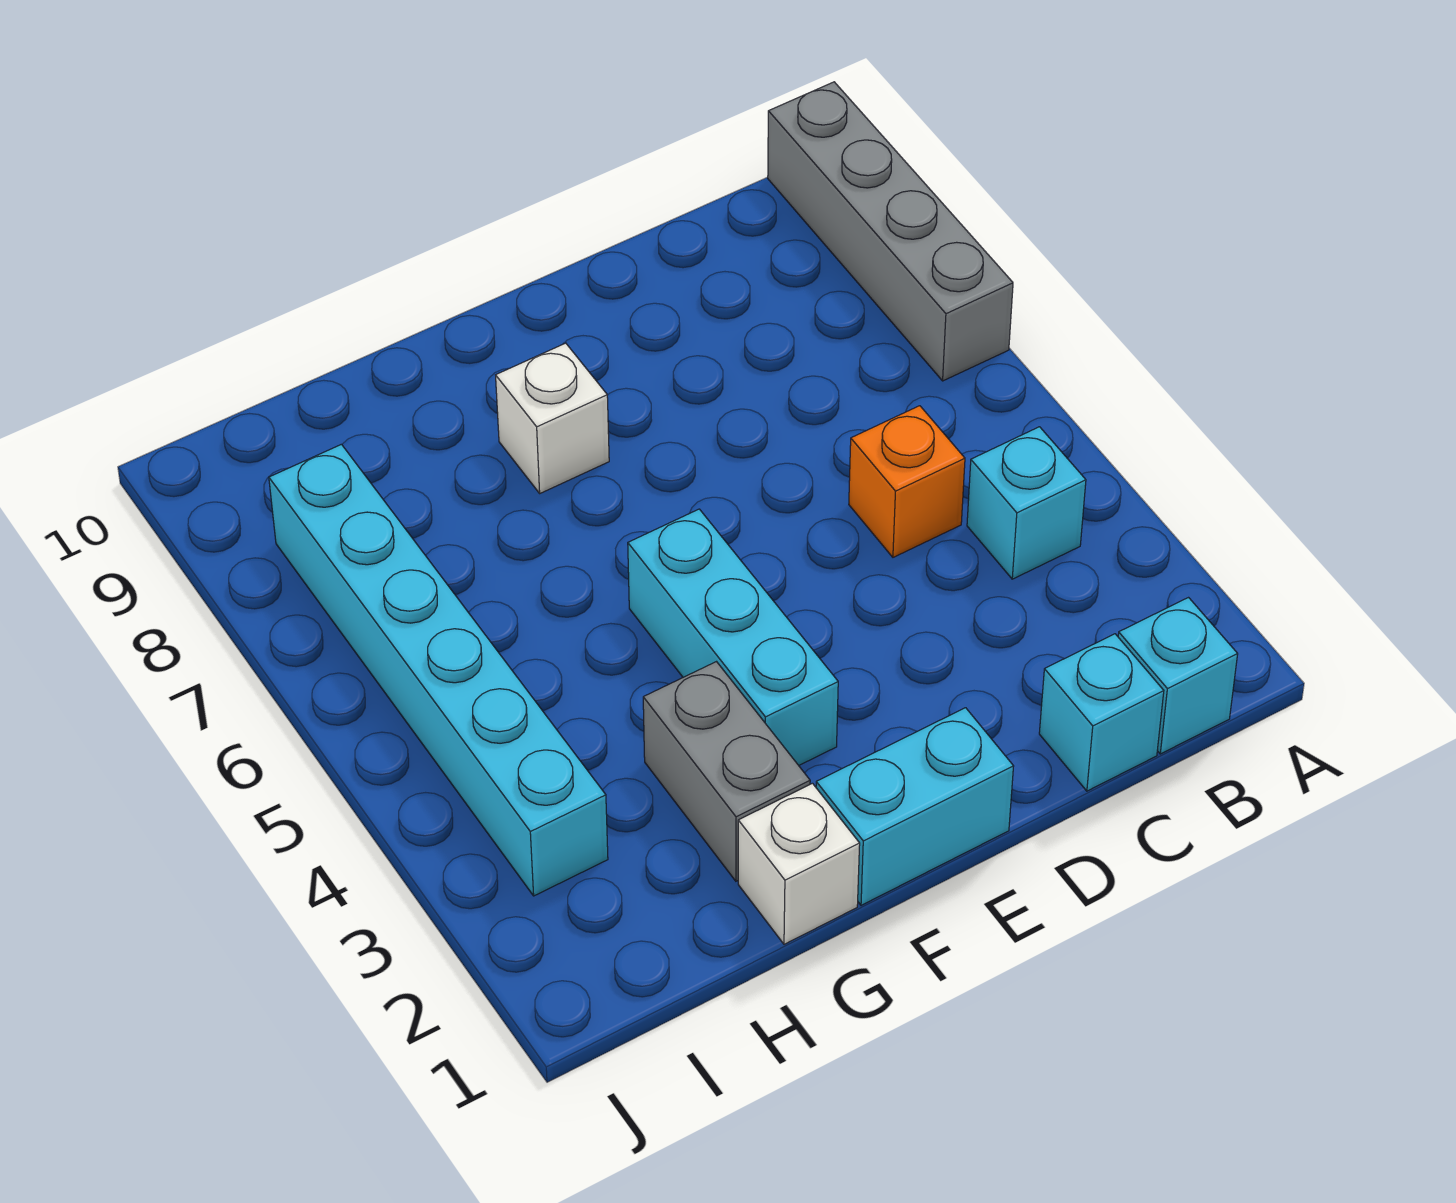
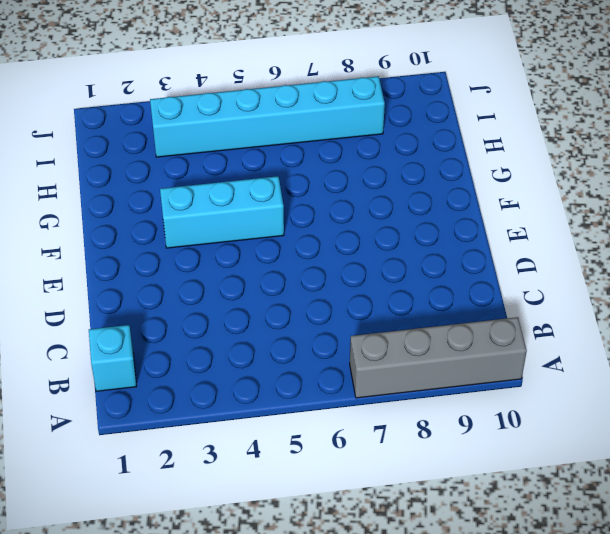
none -> cyan brick B4 level 1
none -> cyan brick C1 level 1

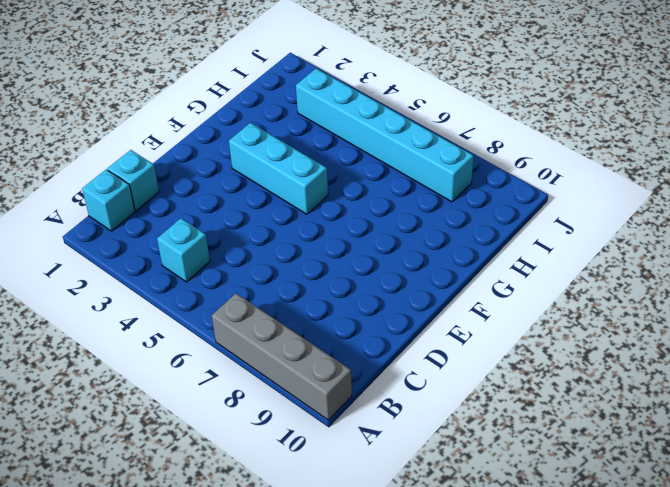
none -> orange brick C5 level 1
none -> cyan brick E1:F1 level 1

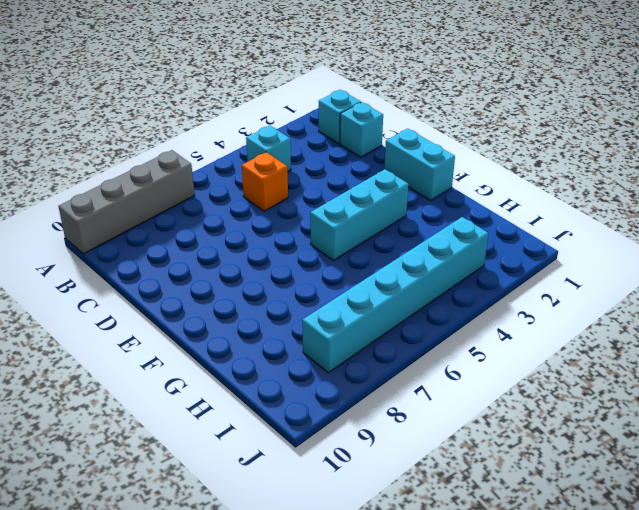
none -> white brick F8 level 1
none -> white brick G1 level 1

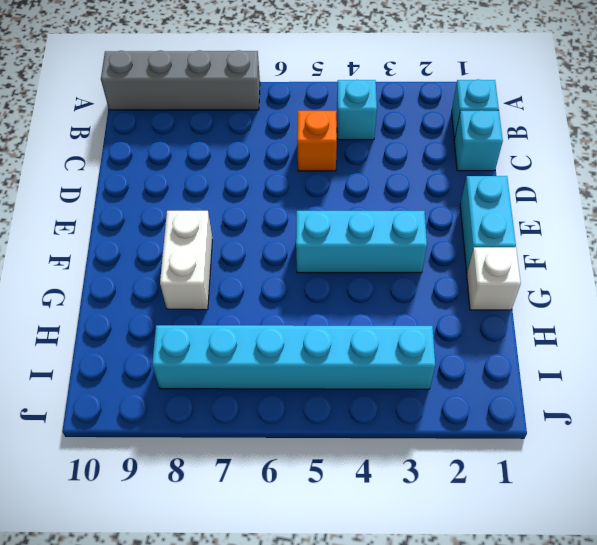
white brick F8:G8 level 1 -> white brick F8 level 1
none -> grey brick G2:G3 level 1

